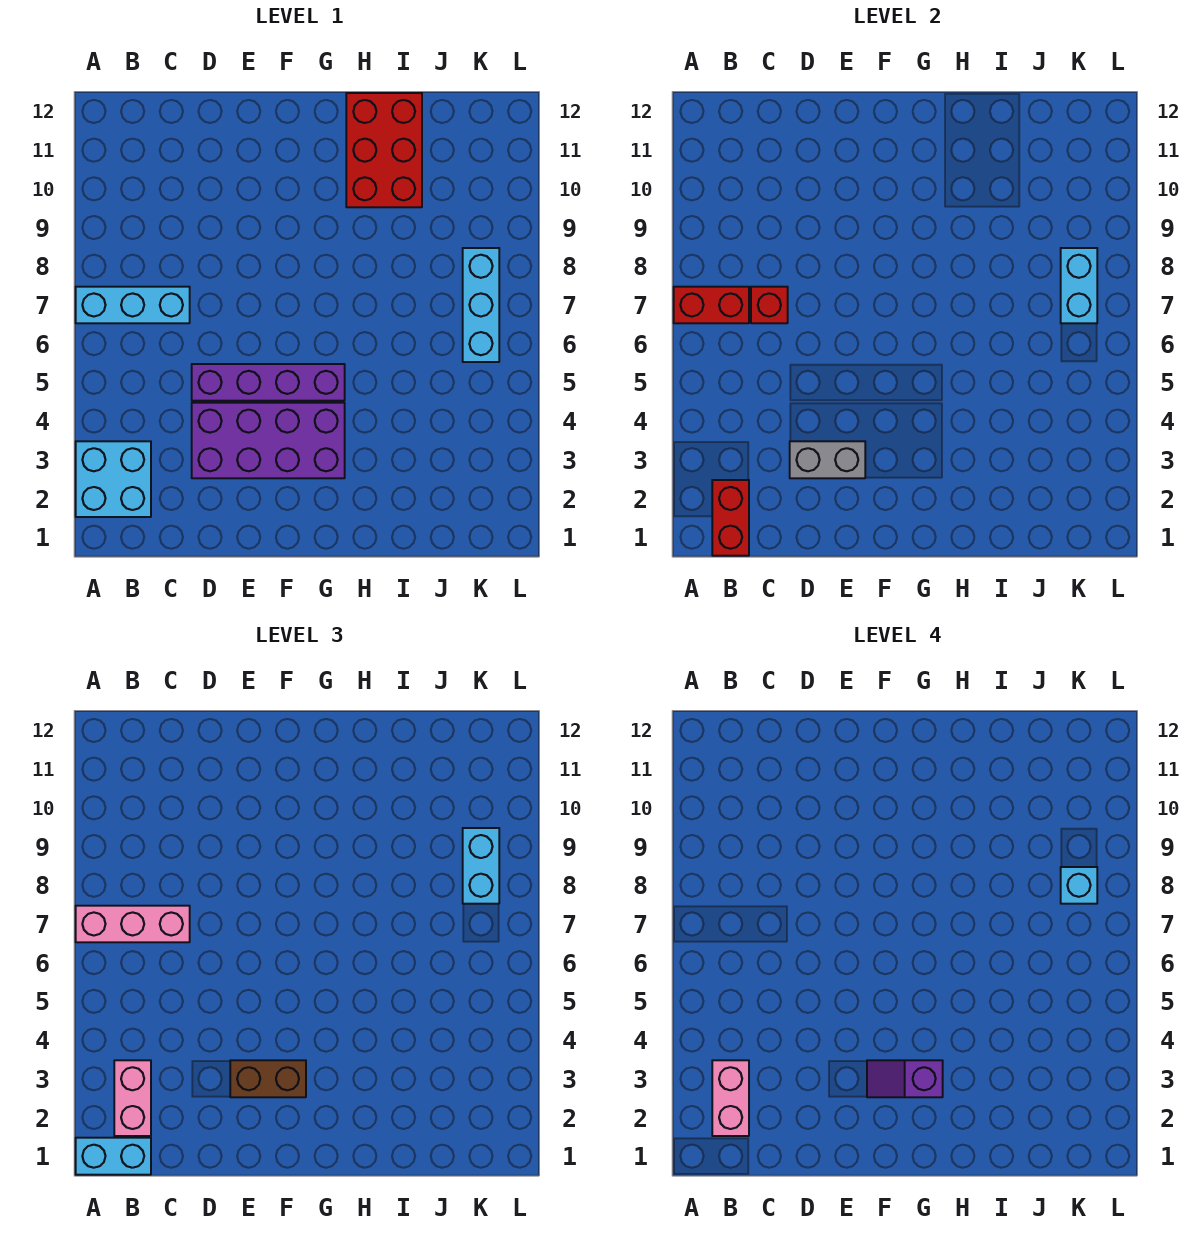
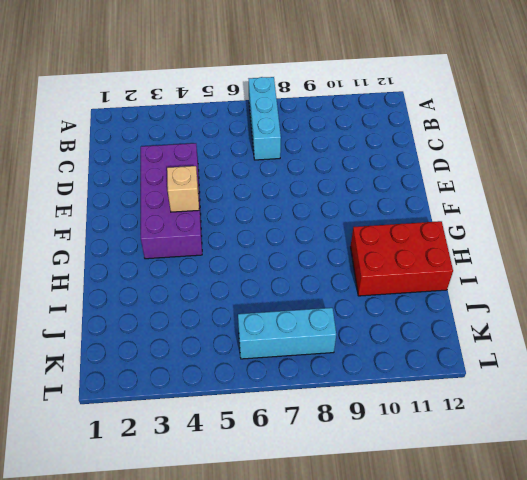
tan brick F4 level 2 -> none
none -> cyan brick A2:B3 level 1
none -> purple brick D5:G5 level 1
none -> red brick A7:B7 level 2

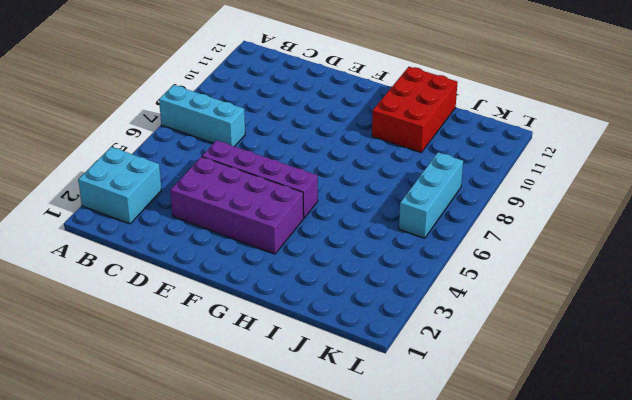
none -> red brick A7:B7 level 2
none -> red brick B1:B2 level 2
none -> red brick C7 level 2

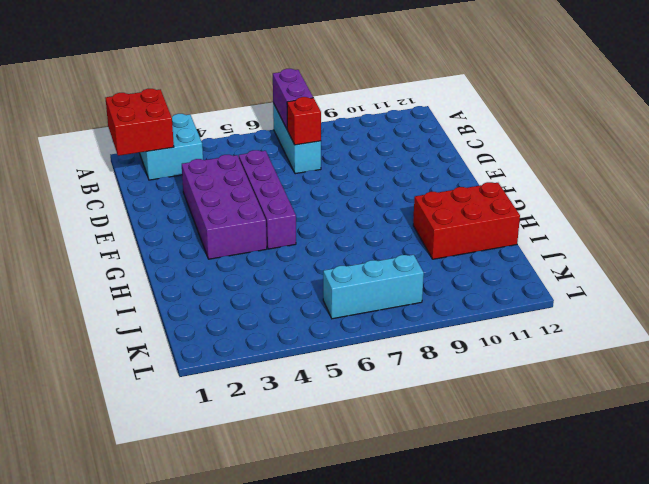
red brick A1:B2 level 2 -> red brick B1:B2 level 2
purple brick A7:B7 level 2 -> red brick A7:B7 level 2
none -> grey brick D3:E3 level 2
none -> cyan brick K7:K8 level 2
none -> cyan brick A1:B1 level 3

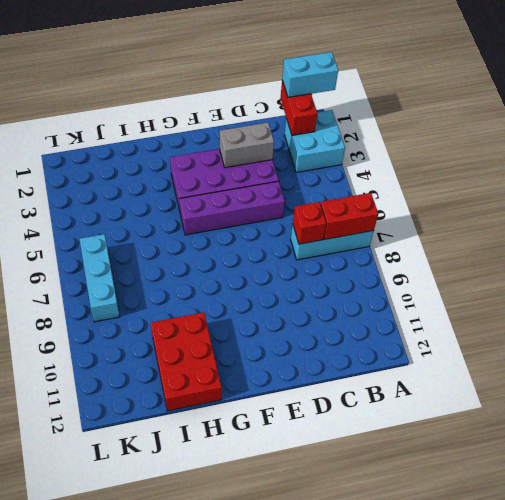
none -> cyan brick K7:K8 level 2
none -> pink brick A7:C7 level 3
none -> pink brick B2:B3 level 3

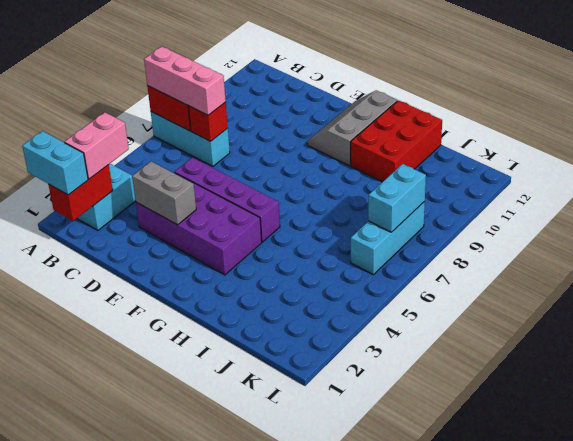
grey slope F10:G12 level 1 top G -> none
none -> brown brick E3:F3 level 3
none -> cyan brick K8:K9 level 3
none -> pink brick B2:B3 level 4

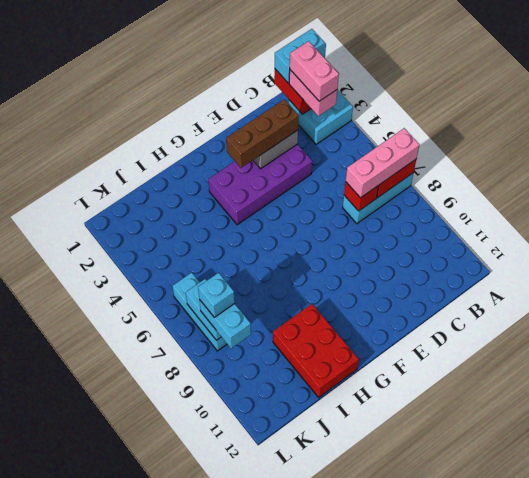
brown brick D3:F3 level 3 -> brown brick E3:F3 level 3
none -> purple brick D5:G5 level 1
none -> purple slope F3:G3 level 4 top G

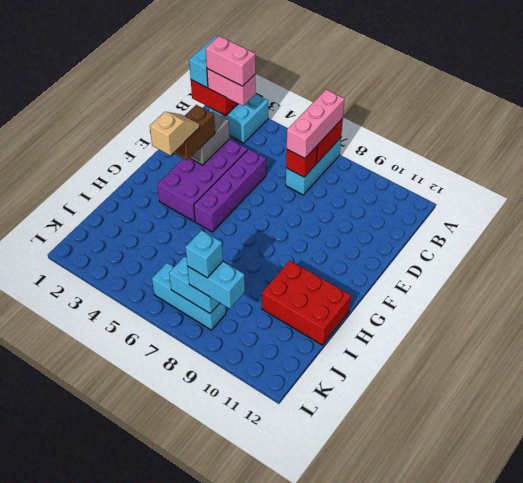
tan slope F3:G3 level 4 top G -> purple slope F3:G3 level 4 top G

